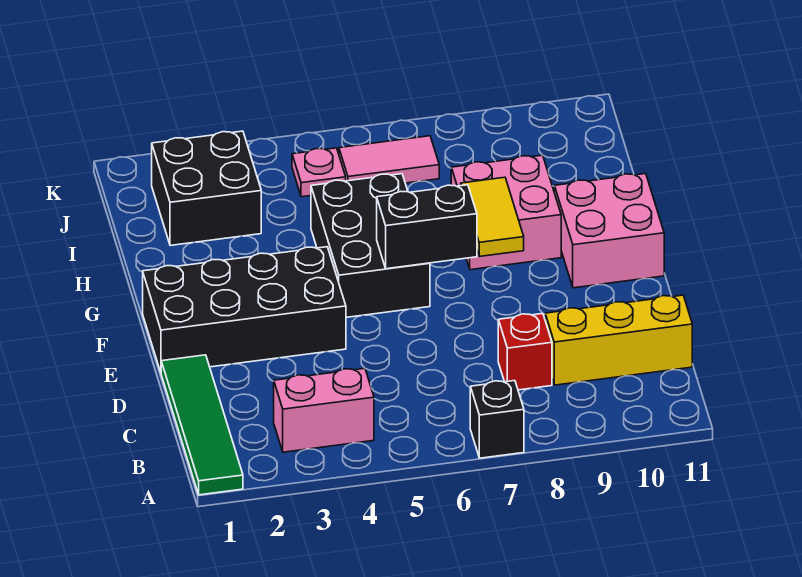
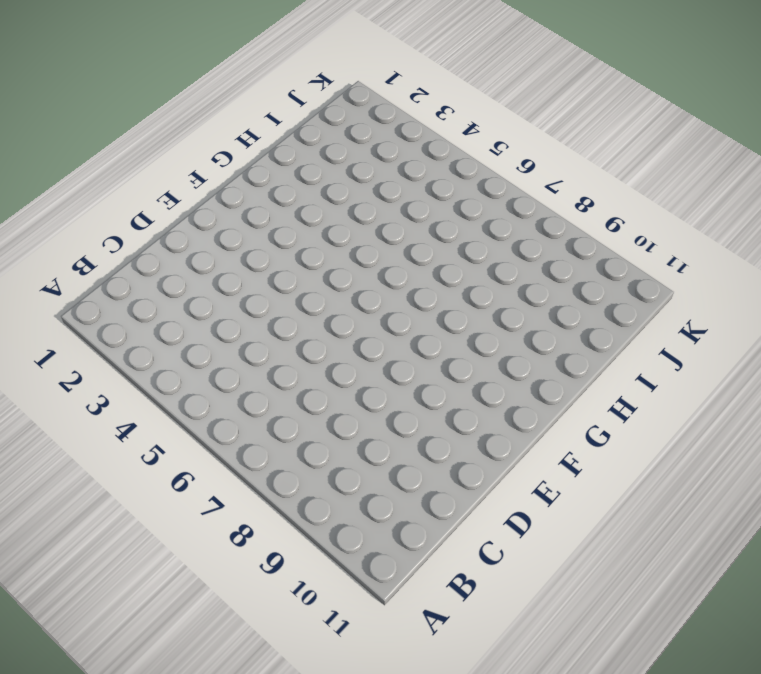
none -> green tile A1:D1 level 1
none -> black brick A7 level 1
none -> pink brick B3:B4 level 1

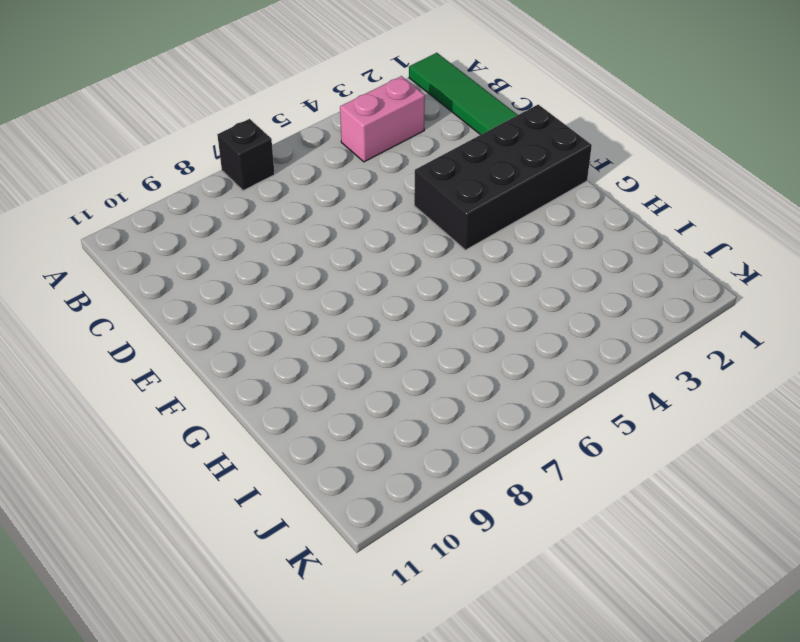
none -> red brick C8 level 1
none -> yellow brick C9:C11 level 1
none -> black brick F5:H6 level 1

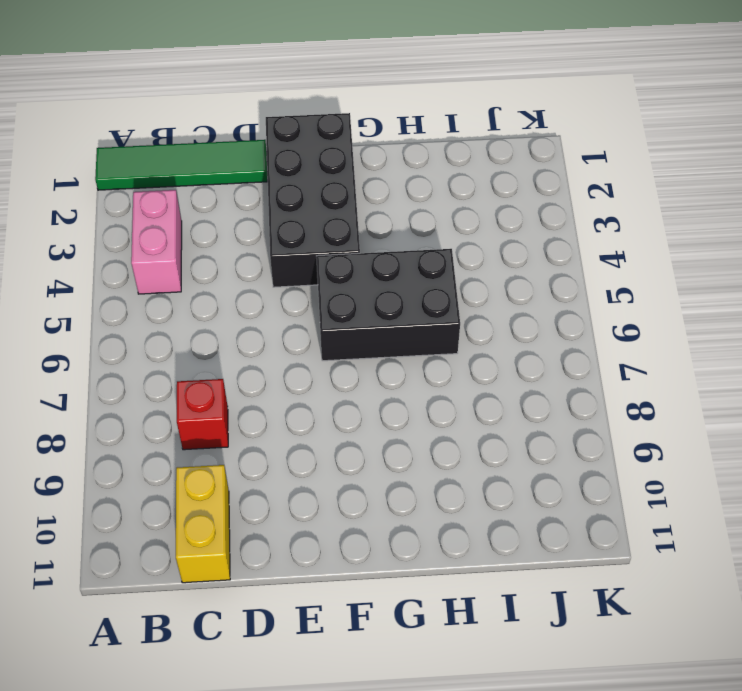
yellow brick C10:C11 level 1 -> yellow brick C9:C11 level 1
none -> black brick A7 level 1
none -> pink brick F10:G11 level 1
none -> pink brick G8:H9 level 1

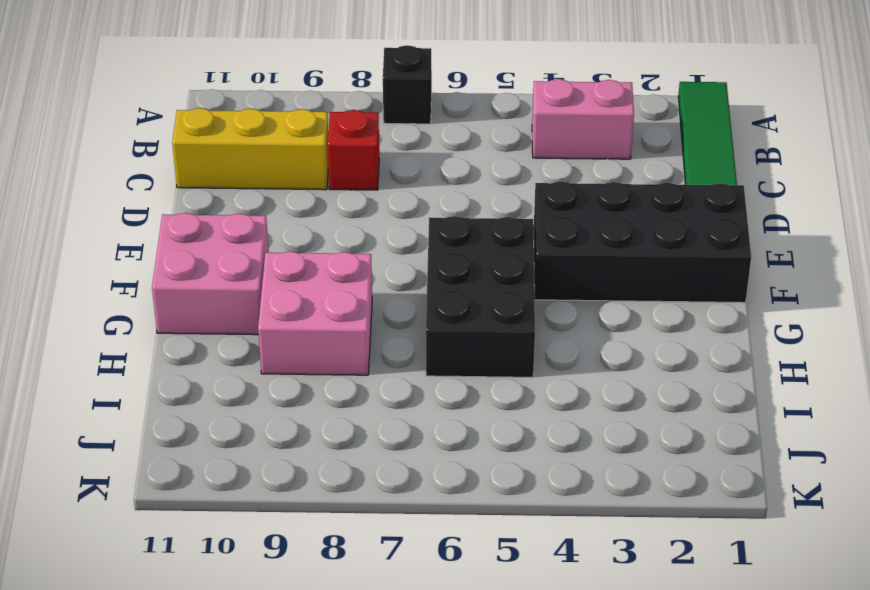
none -> black brick I2:J3 level 1
none -> pink plate J5 level 1
none -> pink tile J6:J7 level 1

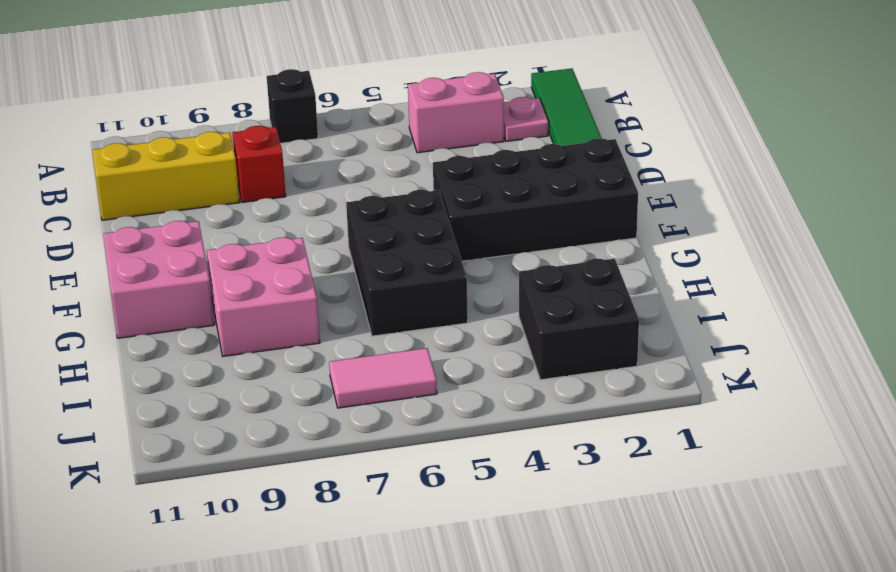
pink plate B2 level 1 -> pink plate J5 level 1
none -> black brick F6:F7 level 2
none -> yellow tile F8:G8 level 2

